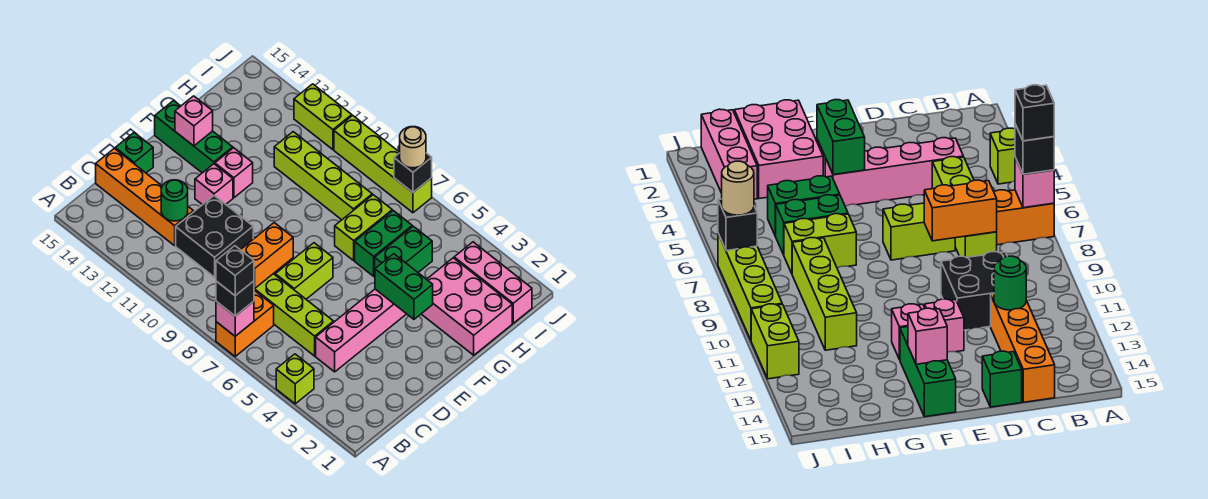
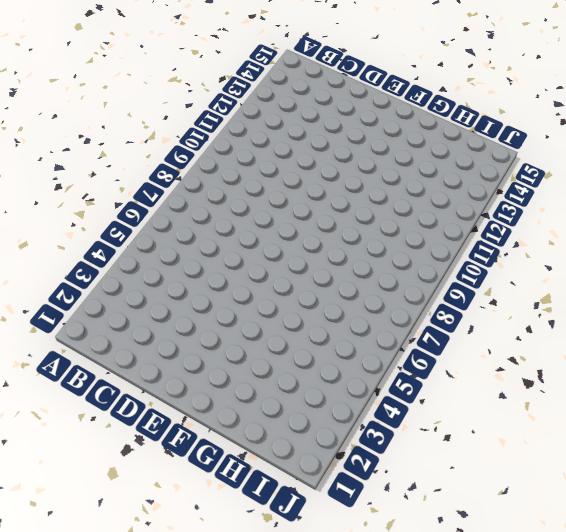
none -> lime brick A4 level 1
none -> orange brick A7:B7 level 1
none -> pink brick C4:F4 level 1

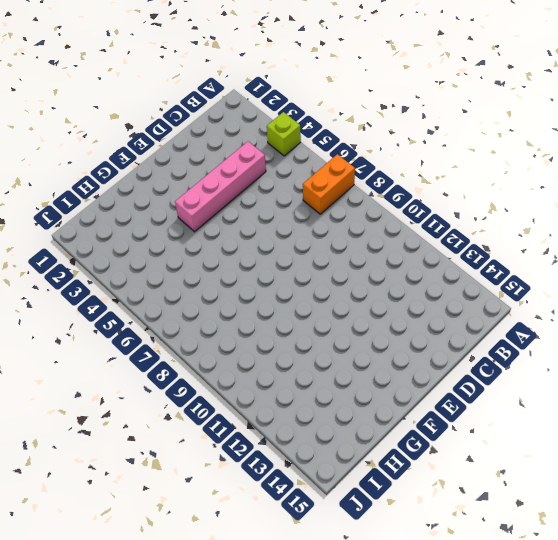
none -> lime brick C5:C8 level 1
none -> black brick C10:D11 level 1
none -> orange brick C12:C15 level 1

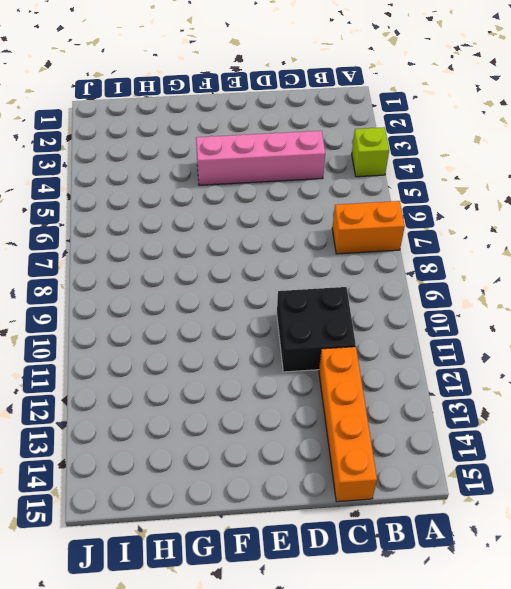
none -> lime brick C5:C8 level 1
none -> lime brick D7:E7 level 1
none -> green brick D15 level 1

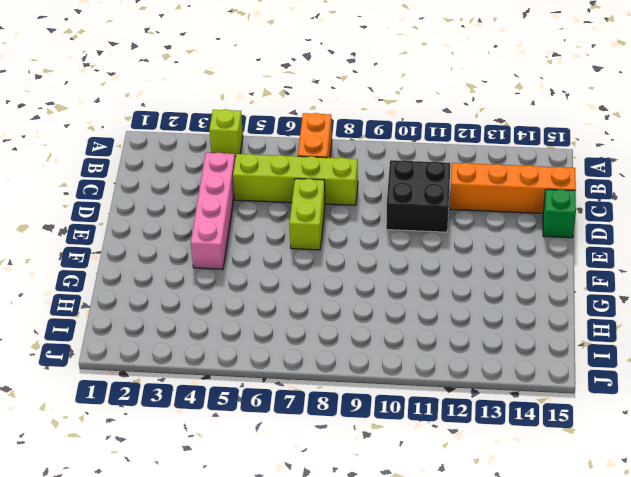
none -> pink brick E12 level 1
none -> pink brick F12 level 1
none -> green brick F13:F15 level 1

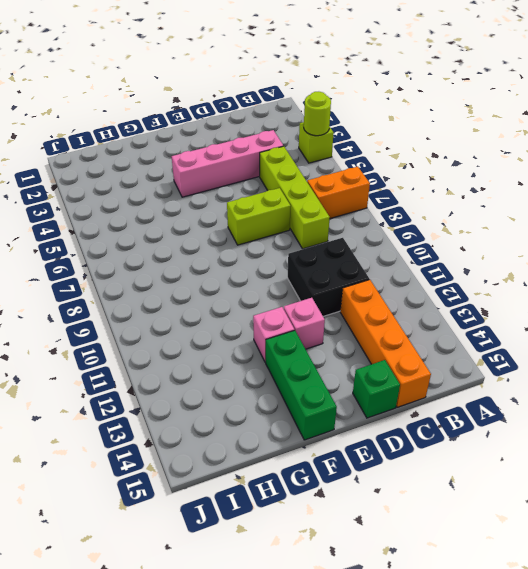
lime round brick A4 level 2 -> none
none -> pink brick G1:H3 level 1
none -> green brick G5:H5 level 1
none -> green brick G6:H6 level 1

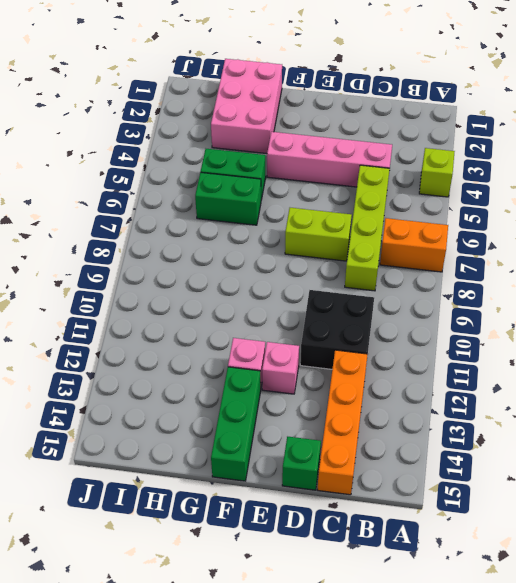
none -> lime brick G7:H7 level 1
none -> lime brick H8:H11 level 1
none -> pink brick I1:I3 level 1

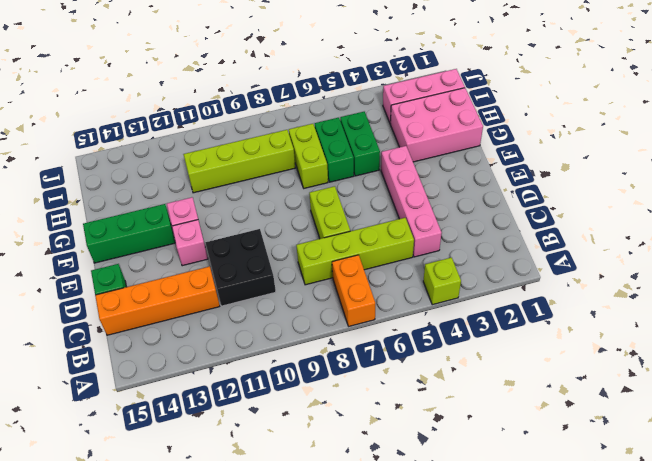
none -> lime brick J7:J10 level 1
none -> lime brick J11:J12 level 1
none -> pink brick A7 level 2

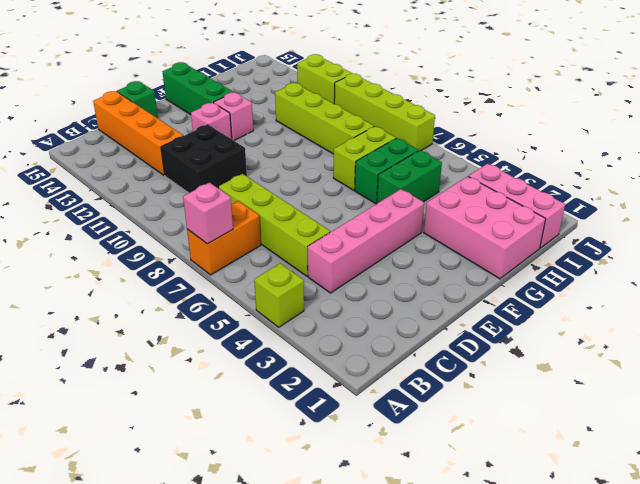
none -> lime brick D7:E7 level 1
none -> orange brick C8:D8 level 2
none -> green round brick C12 level 2

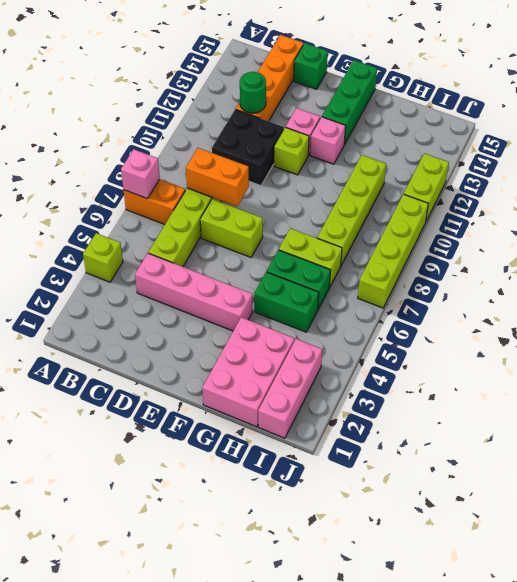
lime brick E11 level 1 -> none
none -> green brick F3:F4 level 2
none -> pink brick F14 level 2
none -> black brick J7 level 2

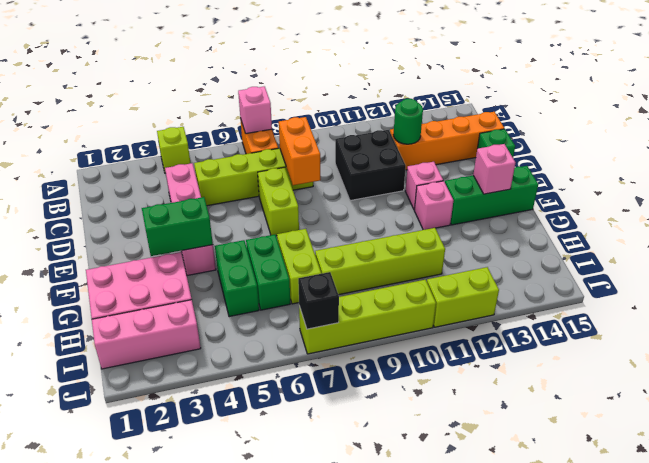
none -> black brick A7 level 3
none -> tan round brick J7 level 3
none -> black brick A7 level 4

